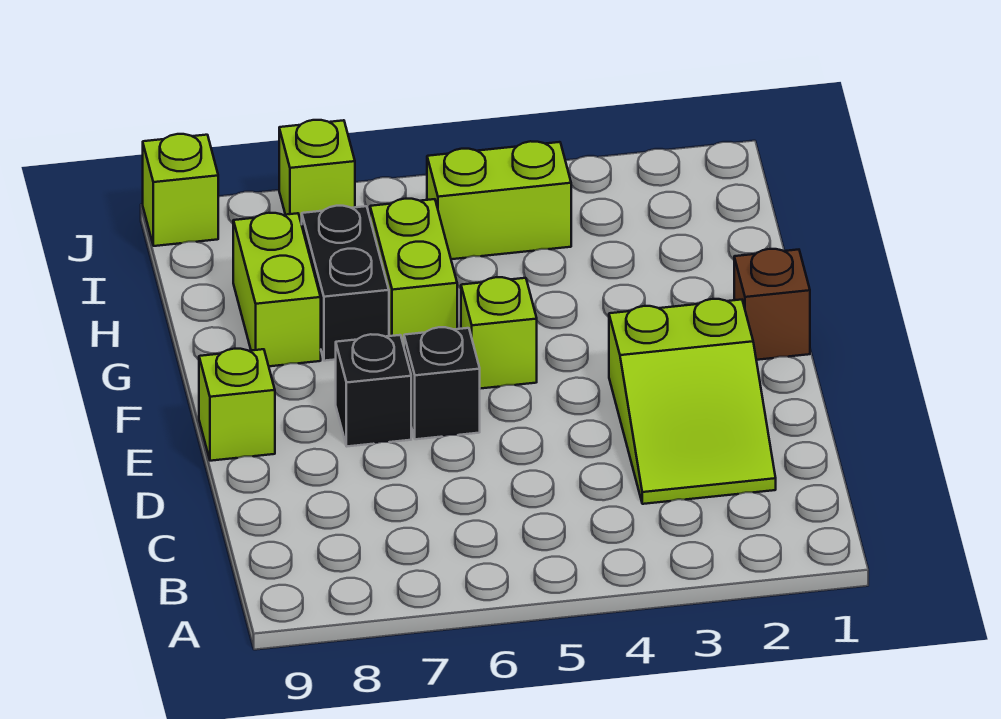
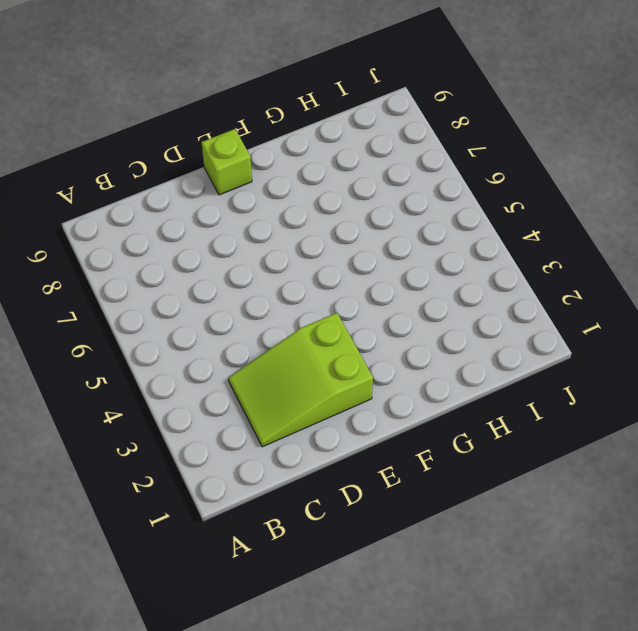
none -> black brick E6 level 1
none -> black brick E7 level 1
none -> brown brick F1 level 1

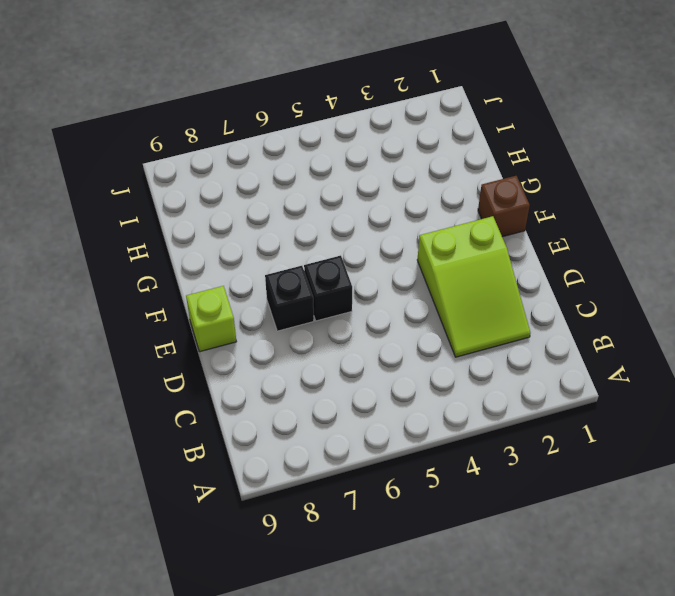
none -> lime brick F5 level 1
none -> lime brick G6:H6 level 1
none -> black brick G7:H7 level 1

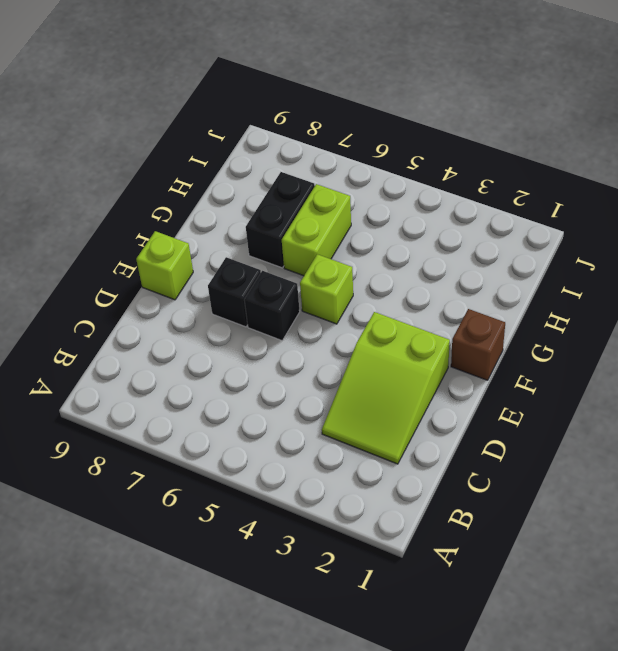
none -> lime brick G8:H8 level 1
none -> lime brick I4:I5 level 1
none -> lime brick J7 level 1

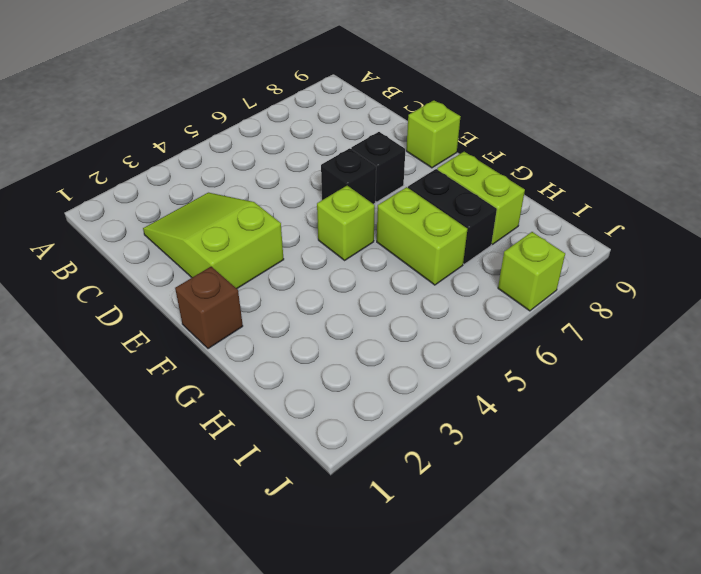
none -> lime brick I4:I5 level 1
none -> lime brick J9 level 1

